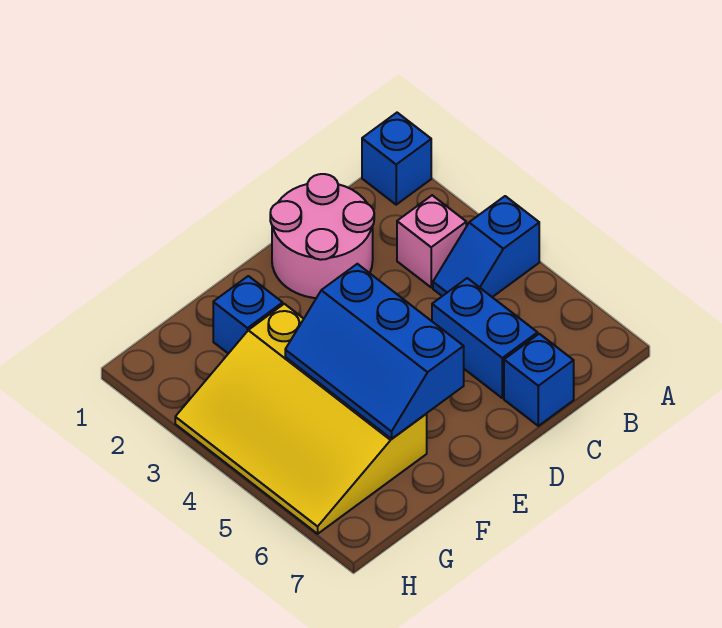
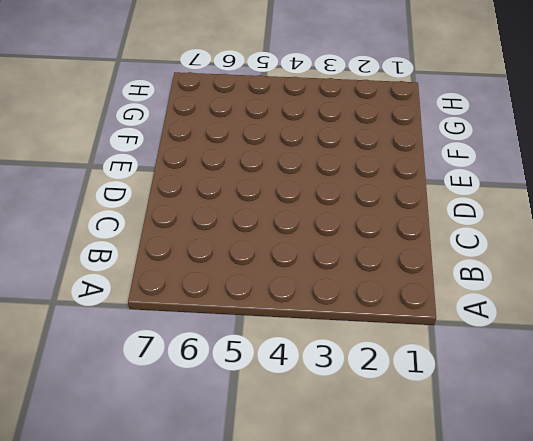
none -> blue brick A1 level 1
none -> blue slope A4:B4 level 1 top A

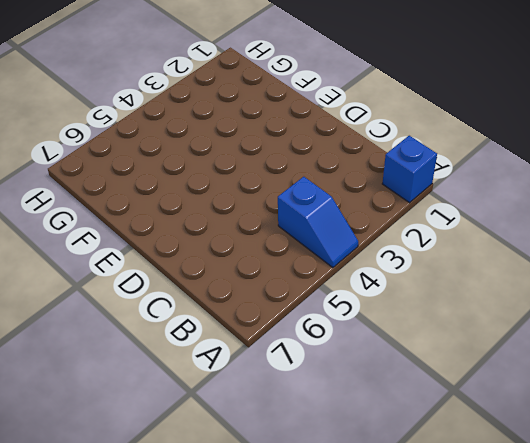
blue slope A4:B4 level 1 top B -> blue slope A4:B4 level 1 top A
none -> pink brick B3 level 1
none -> pink round brick C1:D2 level 1

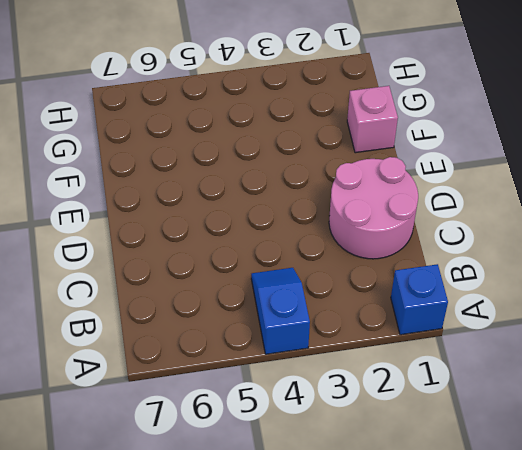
pink brick F1 level 1 -> pink brick B3 level 1
none -> blue brick C5:C6 level 1
none -> blue brick C7 level 1

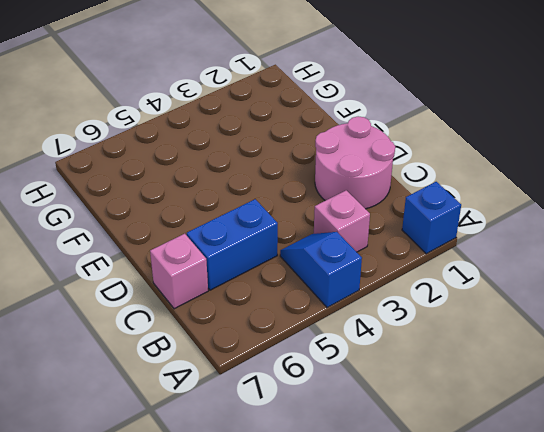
pink brick C7 level 1 -> blue brick C7 level 1
none -> blue brick F2 level 1
none -> yellow slope F3:H6 level 1 top F

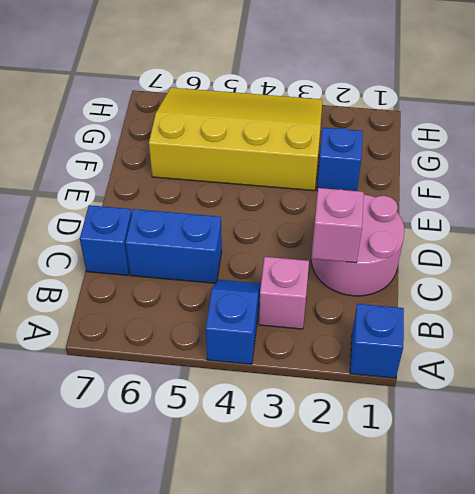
pink brick C2 level 2 -> none
none -> blue slope E4:F6 level 2 top E

